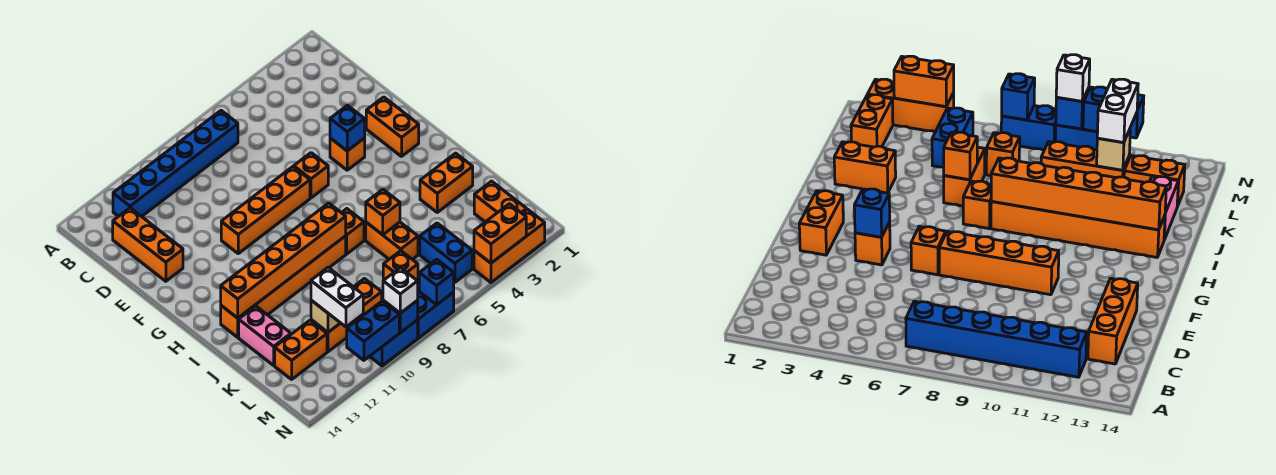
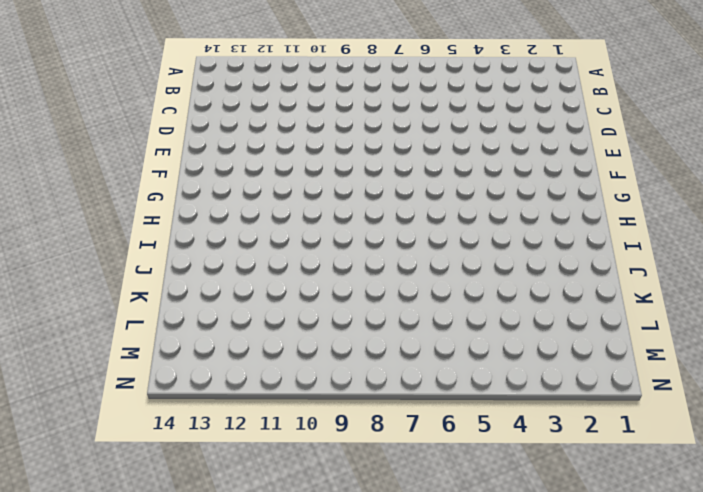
none -> blue brick B7:B12 level 1
none -> orange brick C13:E13 level 1
none -> orange brick F2:G2 level 1

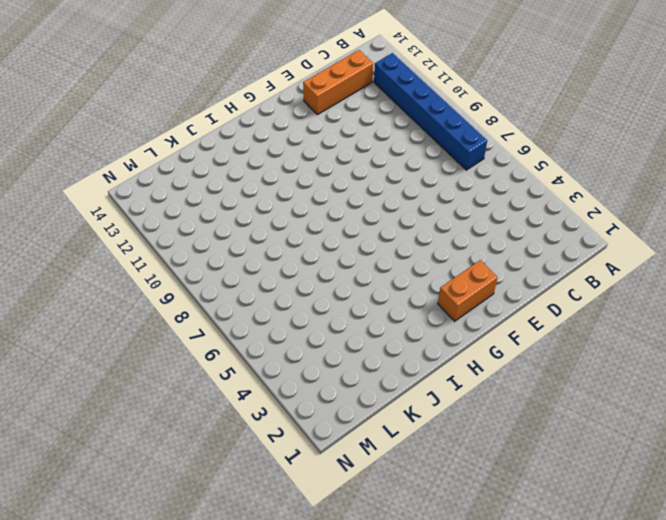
none -> orange brick F4 level 1
none -> orange brick F6 level 1
none -> orange brick F7:F10 level 1

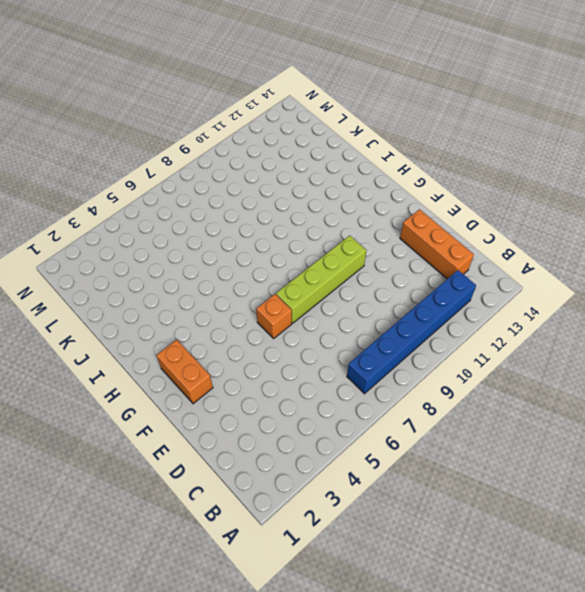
lime brick F7:F10 level 1 -> orange brick F7:F10 level 1
none -> orange brick F4 level 1
none -> orange brick I7 level 1
none -> orange brick I8:I13 level 1

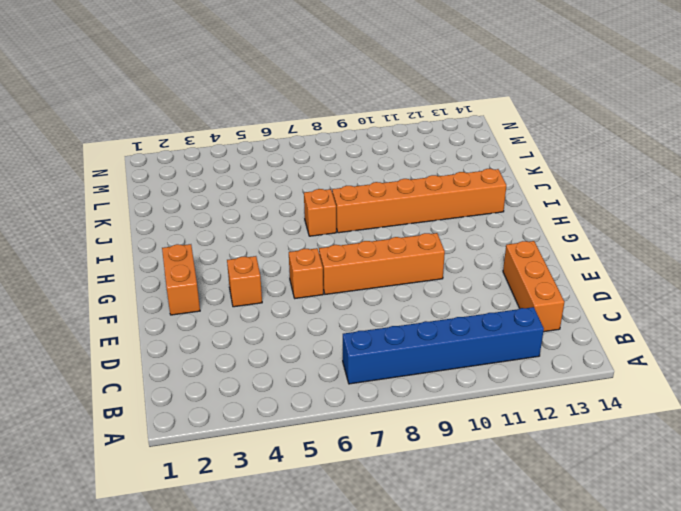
none -> orange brick J2:J3 level 1
none -> orange brick J6:K6 level 1
none -> pink brick J13:K13 level 1

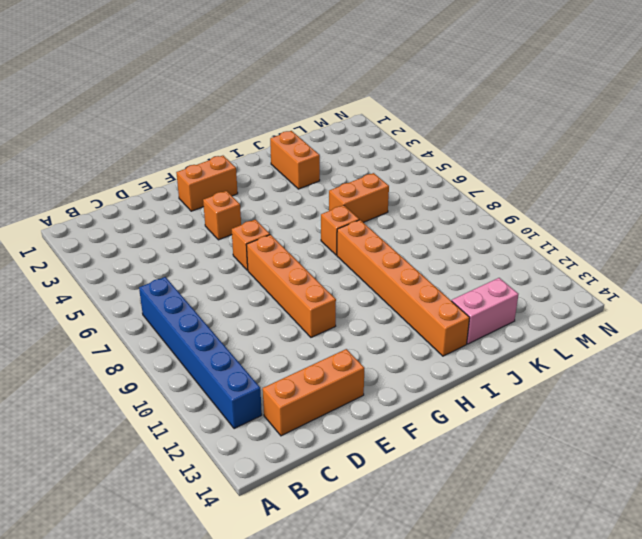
none -> orange brick L2:M2 level 1
none -> blue brick L5:M5 level 1
none -> orange brick L7 level 1

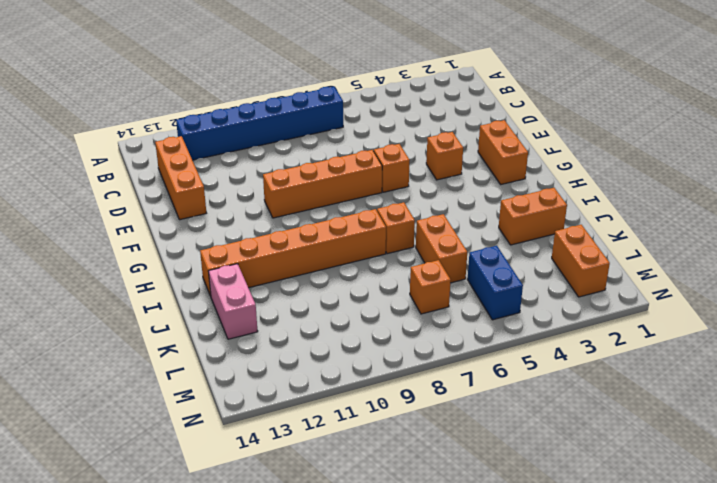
none -> orange brick L9:L11 level 1
none -> orange brick L12:L13 level 1
none -> orange brick N2:N4 level 1

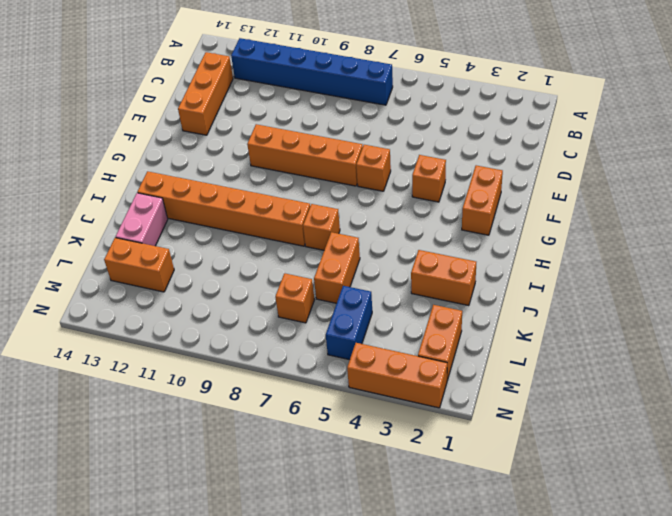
none -> orange brick L9:L11 level 1
none -> blue brick N7:N8 level 1
none -> blue brick N9:N10 level 1

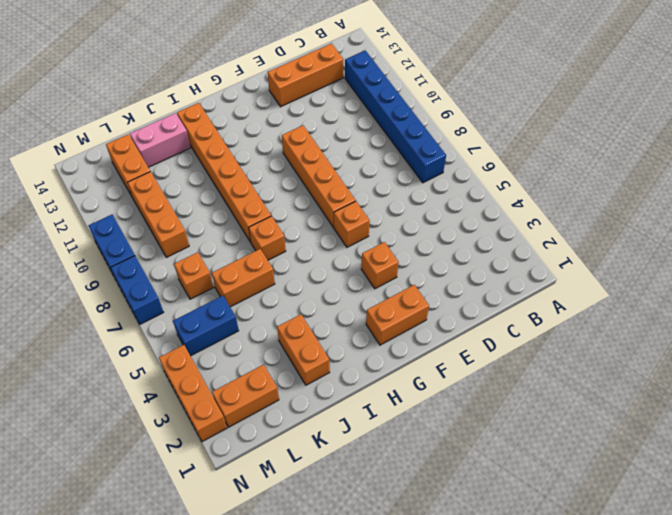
none -> blue brick F4 level 2
none -> orange brick I8:I13 level 2
none -> orange brick J6 level 2

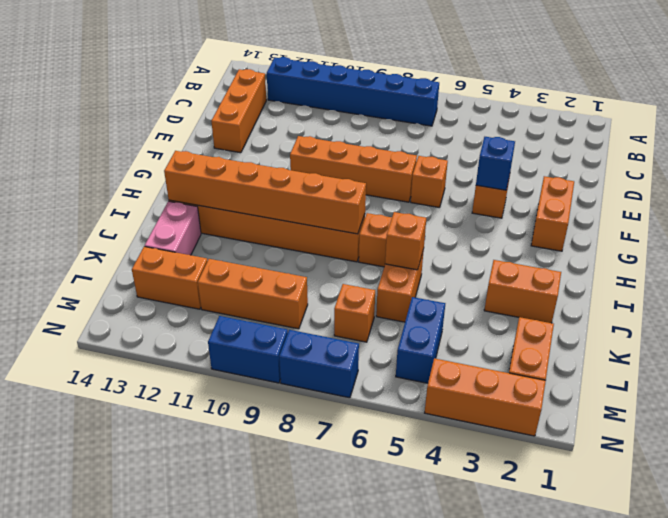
none -> tan brick L11 level 2
none -> orange brick N3:N4 level 2
none -> blue brick N7 level 2

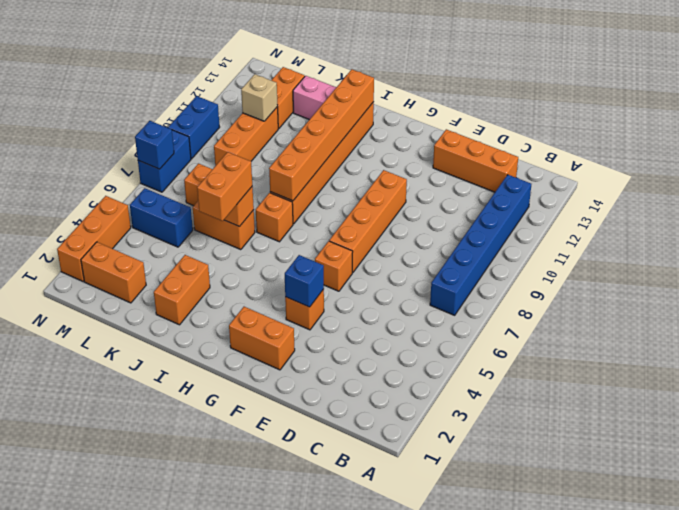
orange brick J5:J6 level 3 -> orange brick N3:N4 level 2
none -> blue brick N9 level 2
none -> blue brick N10:N11 level 2
none -> white brick L11:M11 level 3

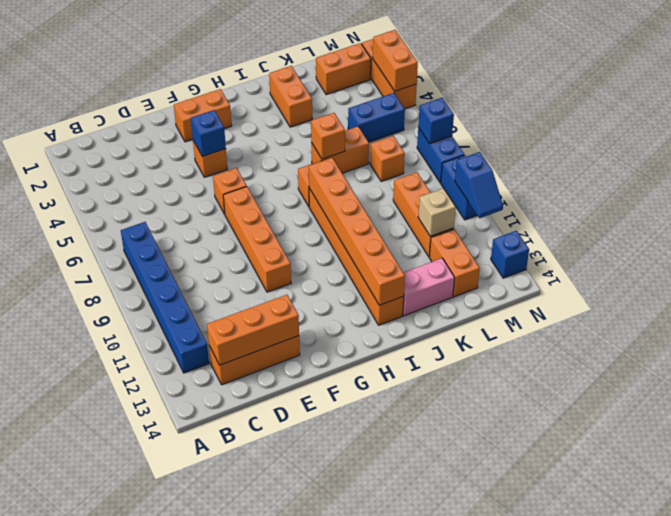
orange brick C13:E13 level 2 -> none
blue slope N10:N11 level 2 top 10 -> blue brick N10:N11 level 2
blue brick N13 level 1 -> blue brick N9 level 2
none -> white brick L11:M11 level 3
none -> white brick N9 level 3

